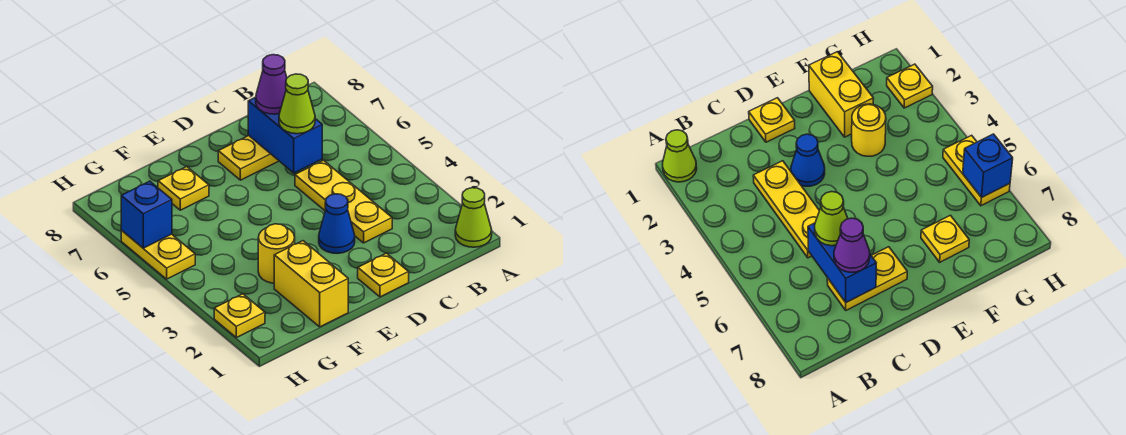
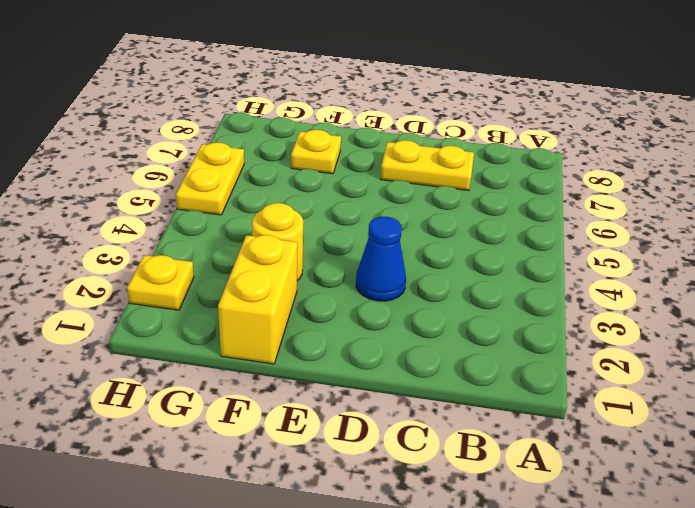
none -> lime cone A1 level 1
none -> yellow plate C3:C5 level 1
none -> yellow plate D1 level 1

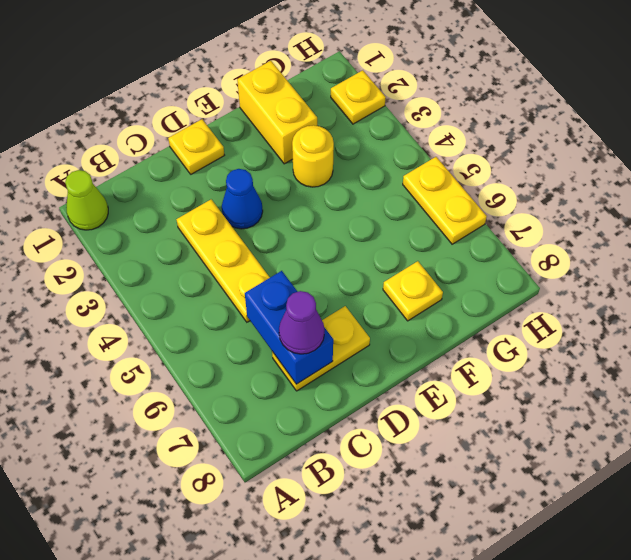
none -> blue brick H6 level 2
none -> lime cone C6 level 3

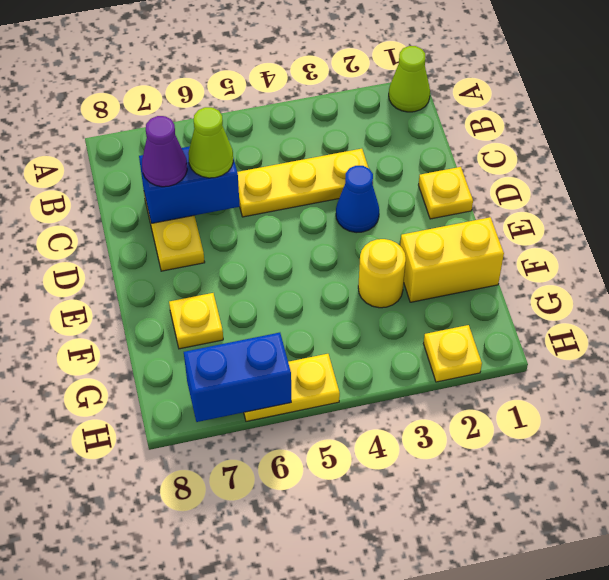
blue brick H6:H7 level 2 -> blue brick H6 level 2

